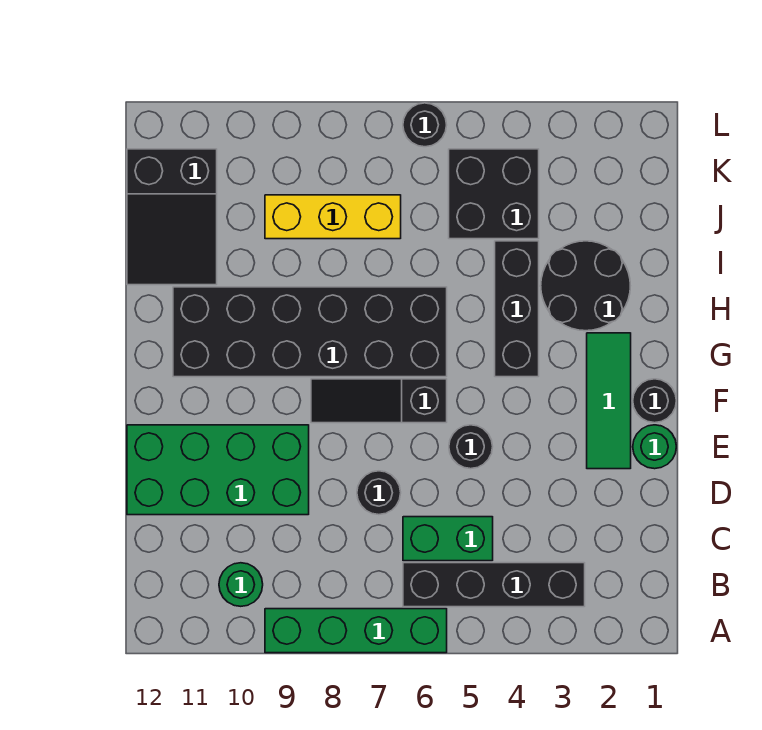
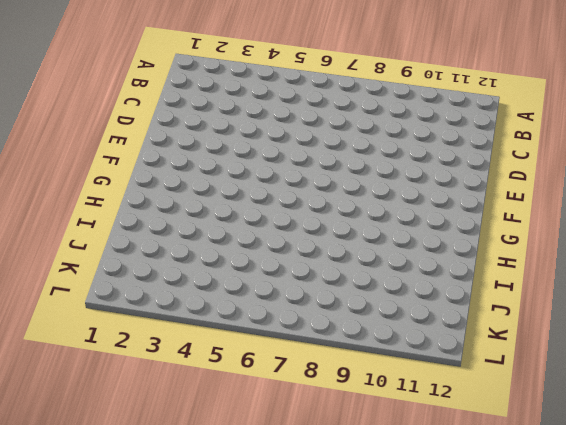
none -> green brick A6:A9 level 1
none -> black brick B3:B6 level 1
none -> green round brick B10 level 1

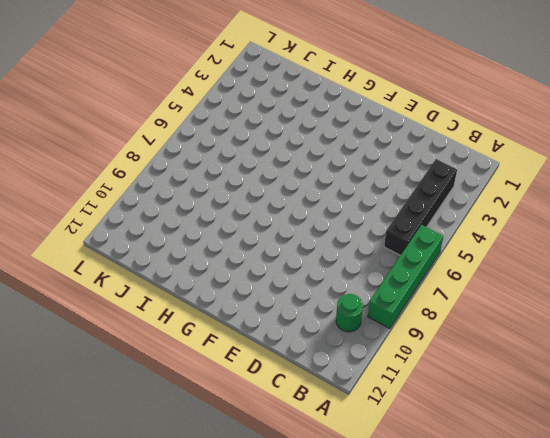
none -> green brick C5:C6 level 1
none -> black round brick D7 level 1
none -> green brick D9:E12 level 1

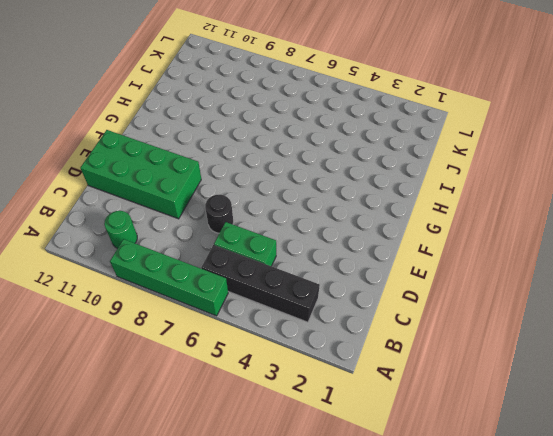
none -> green round brick E1 level 1
none -> green tile E2:G2 level 1
none -> black round brick E5 level 1

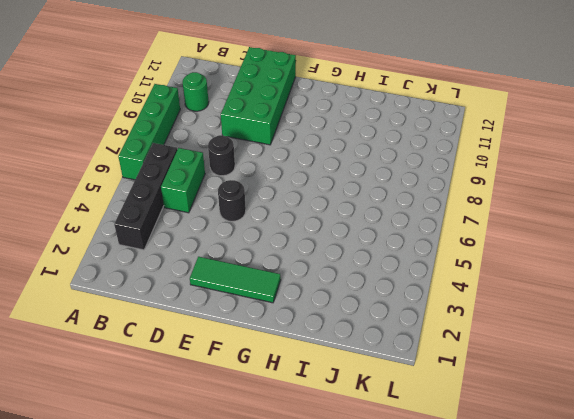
none -> green round brick E1 level 1
none -> black round brick F1 level 1
none -> black slope F6:F8 level 1 top 6

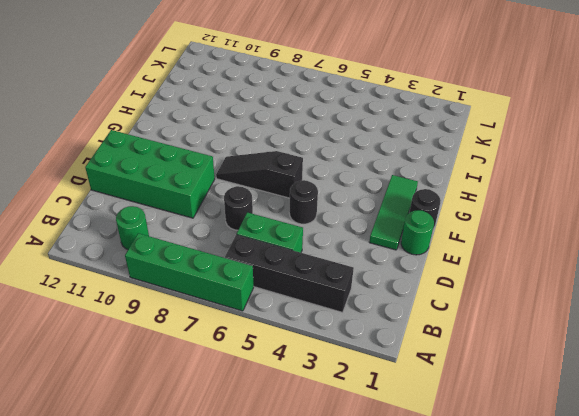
none -> black brick G4:I4 level 1
none -> black brick G6:H11 level 1
none -> black round brick H2:I3 level 1

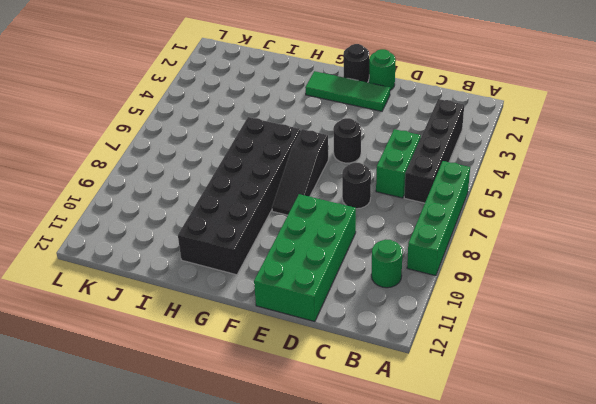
none -> black brick G4:I4 level 1
none -> black round brick H2:I3 level 1
none -> black slope I11:K12 level 1 top K

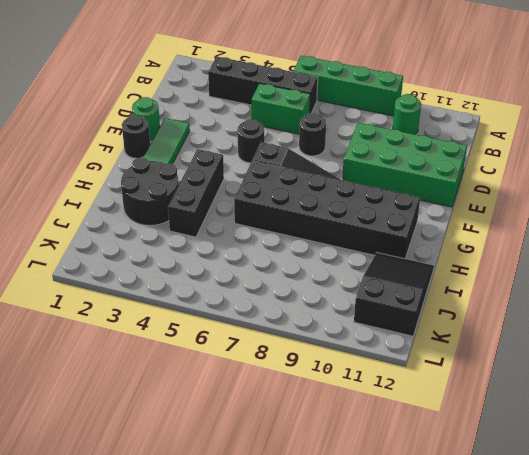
none -> black brick J4:K5 level 1
none -> yellow brick J7:J9 level 1
none -> black round brick L6 level 1

